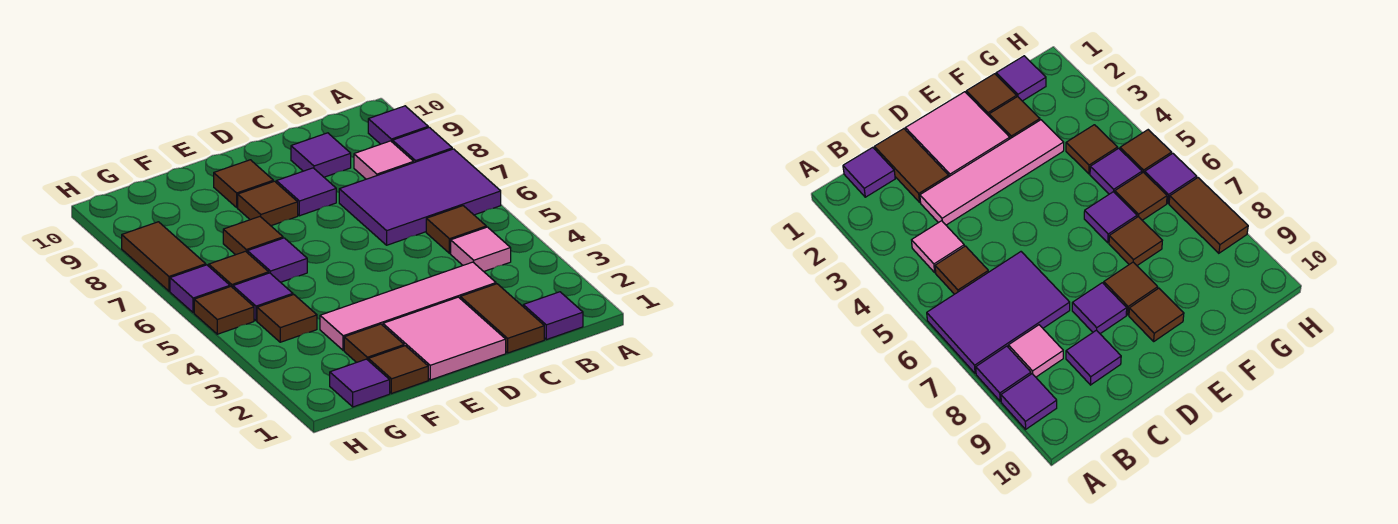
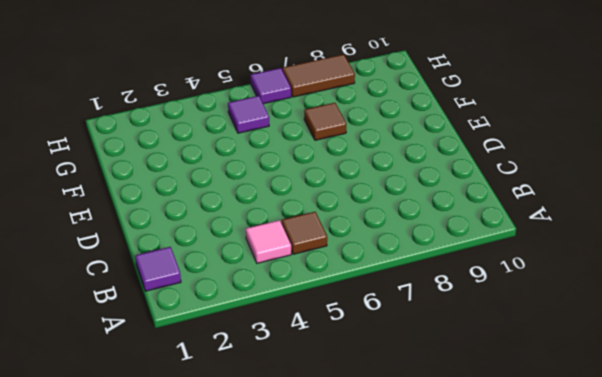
none -> purple tile A6:C7 level 1
none -> purple tile A8 level 1
none -> purple tile A9 level 1

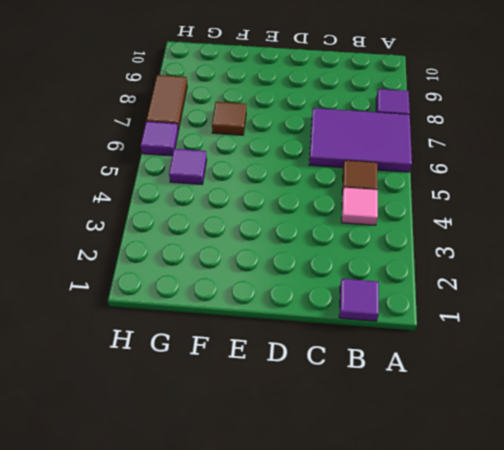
none -> purple tile A9 level 1
none -> pink tile B8 level 1
none -> brown tile C1:C2 level 1

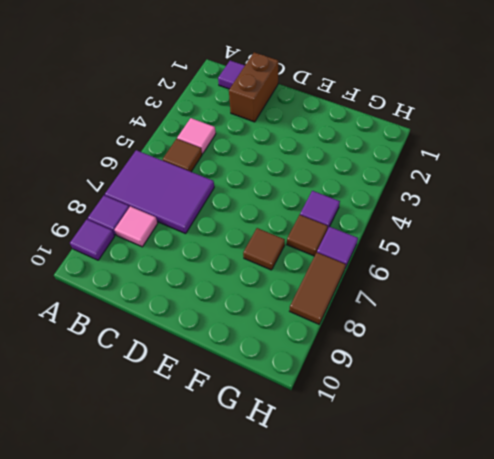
brown brick C1:C2 level 1 -> brown tile C1:C2 level 1
none -> pink tile C3:F3 level 1
none -> purple tile C9 level 1
none -> pink tile D1:E2 level 1

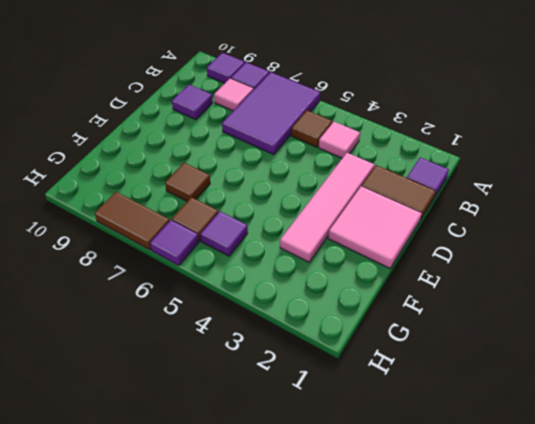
none -> purple tile D8 level 1
none -> brown tile E8 level 1
none -> brown tile E9 level 1

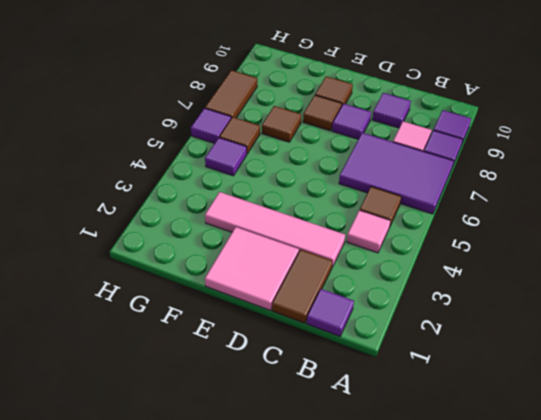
none -> brown tile F1 level 1
none -> brown tile F2 level 1
none -> purple tile F6 level 1

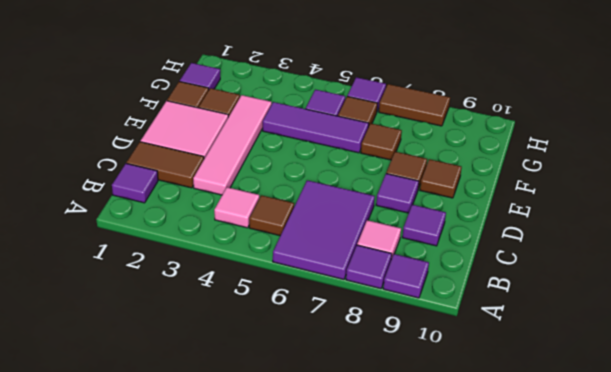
purple tile F4:F6 level 1 -> purple tile F6 level 1
none -> brown tile G4 level 1
none -> brown tile H5 level 1

